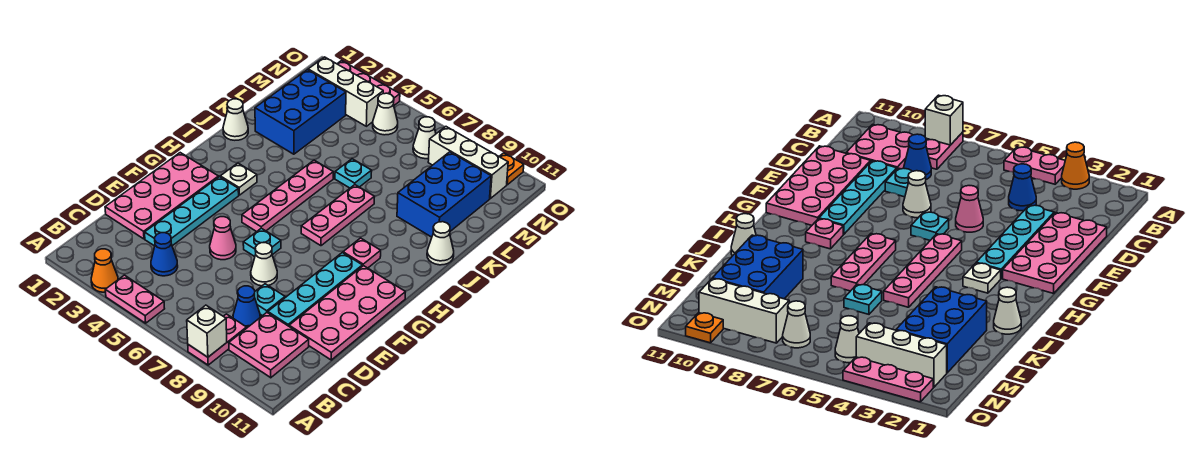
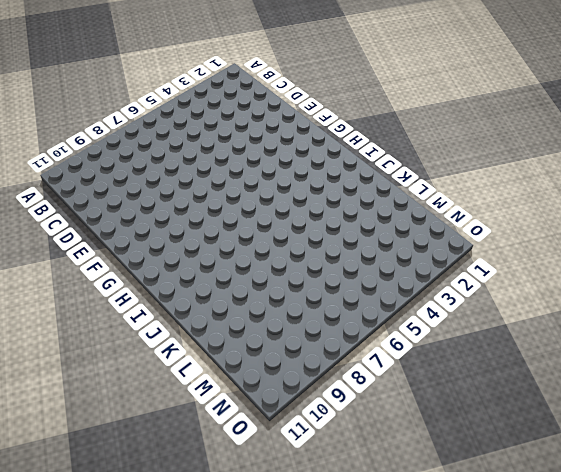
none -> orange cone A3 level 1
none -> pink plate A4:A5 level 1
none -> pink plate A8:B8 level 1
none -> pink plate B9:C10 level 1

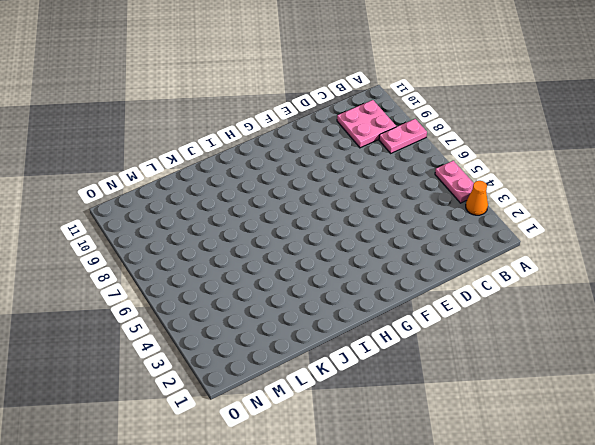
none -> blue cone C4 level 1
none -> blue cone C8 level 1
none -> pink plate D1:G2 level 1
none -> cyan plate D3:G3 level 1

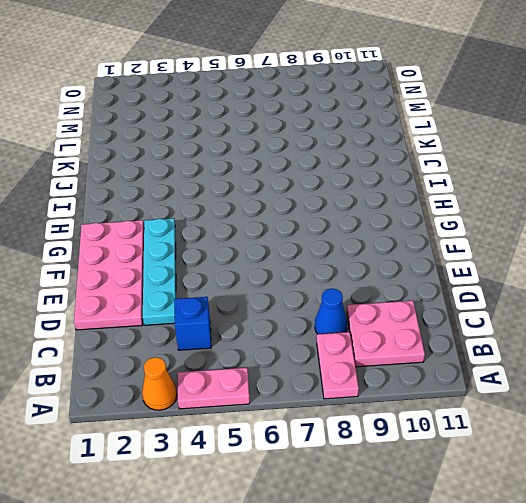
blue brick C4 level 1 -> blue cone C4 level 1
none -> cyan plate D8 level 1
none -> cyan plate D9:G9 level 1
none -> pink plate D10:G11 level 1
none -> pink cone E5 level 1

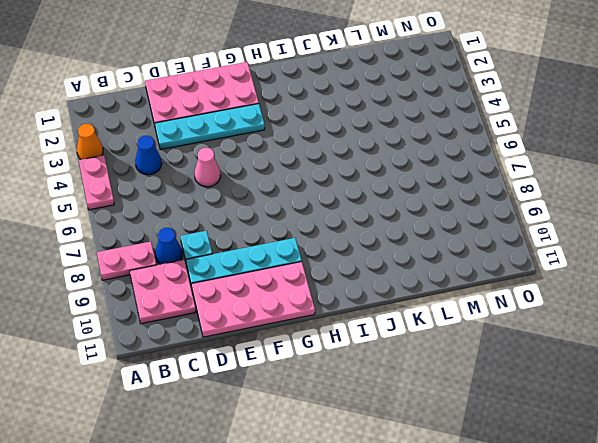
none -> white cone E7 level 1
none -> cyan plate F6 level 1
none -> pink plate G5:J5 level 1
none -> white plate H3 level 1

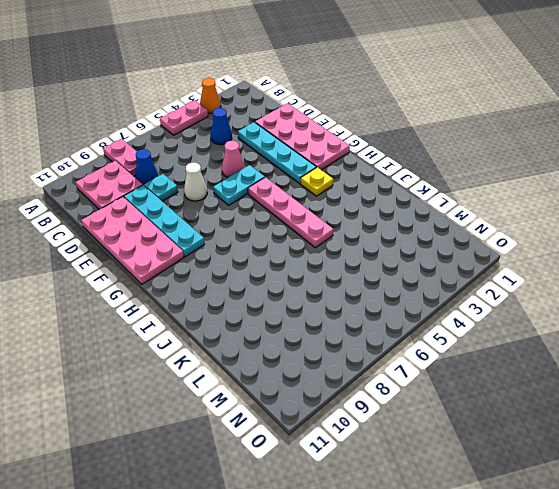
cyan plate F5:F6 level 1 -> cyan plate F6 level 1
yellow plate H3 level 1 -> white plate H3 level 1
none -> pink plate H7:J7 level 1
none -> pink plate H9 level 1
none -> white cone J1 level 1
none -> white cone J11 level 1

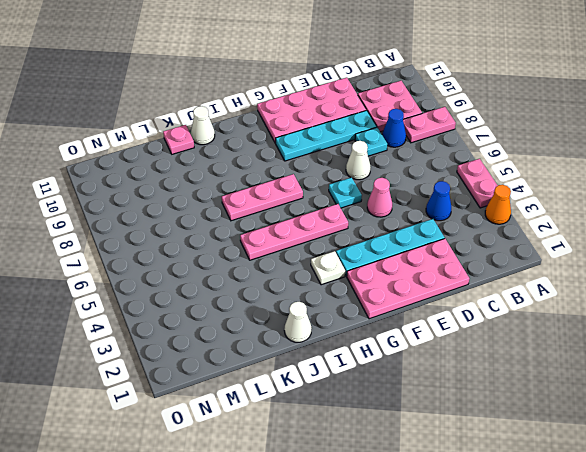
pink plate K11 level 1 -> pink plate H9 level 1
none -> blue brick K2:M3 level 1
none -> cyan plate K6 level 1
none -> blue brick K9:M10 level 1
none -> white brick N2:N4 level 1

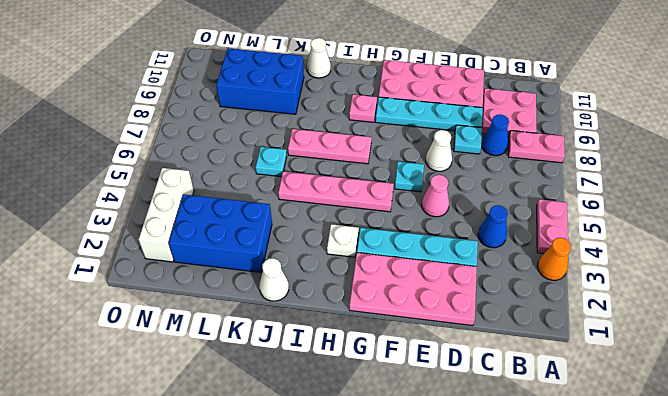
none -> white cone N5 level 1
none -> white cone N7 level 1
none -> white brick N8:N10 level 1
none -> pink plate O2:O4 level 1

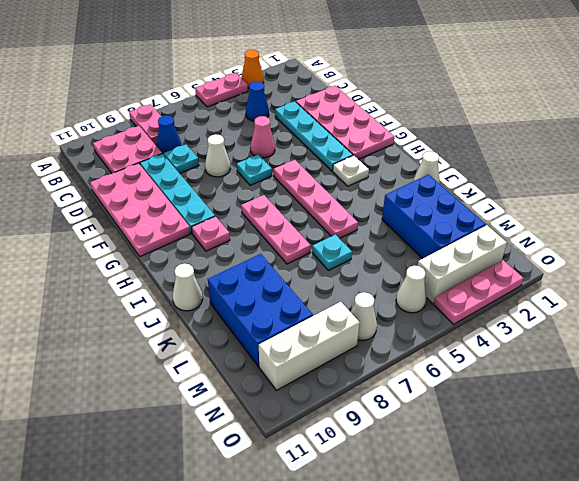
none -> orange plate O10 level 1
none -> white brick A8 level 2

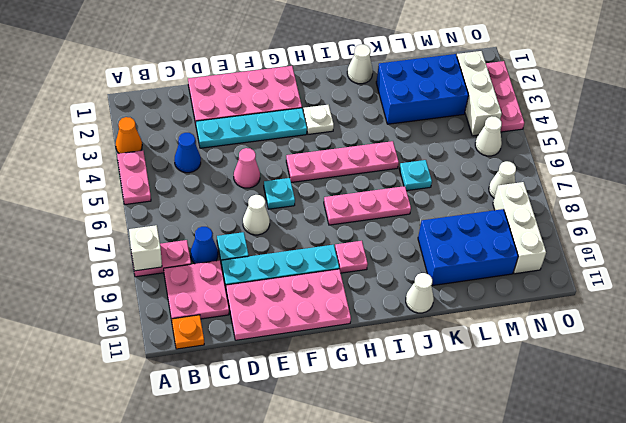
orange plate B11 level 1 -> orange plate O10 level 1

